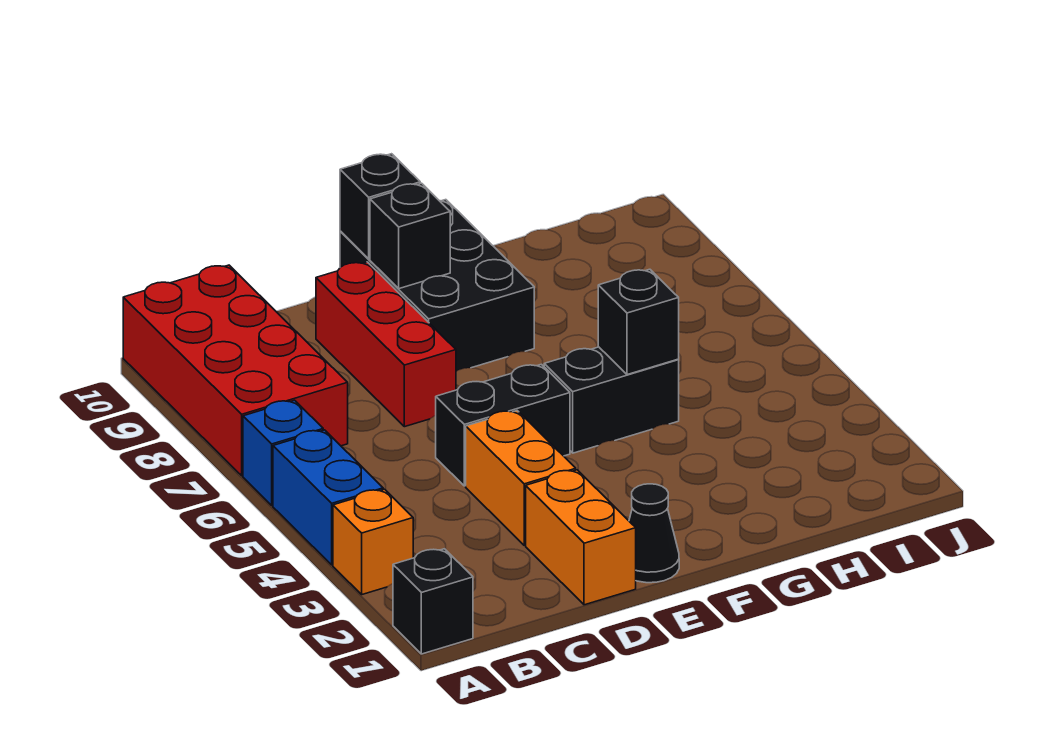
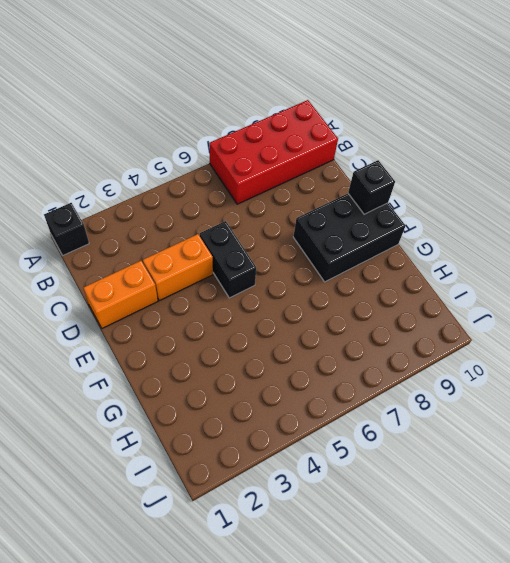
none -> orange brick A3 level 1
none -> blue brick A4:A5 level 1
none -> blue brick A6 level 1

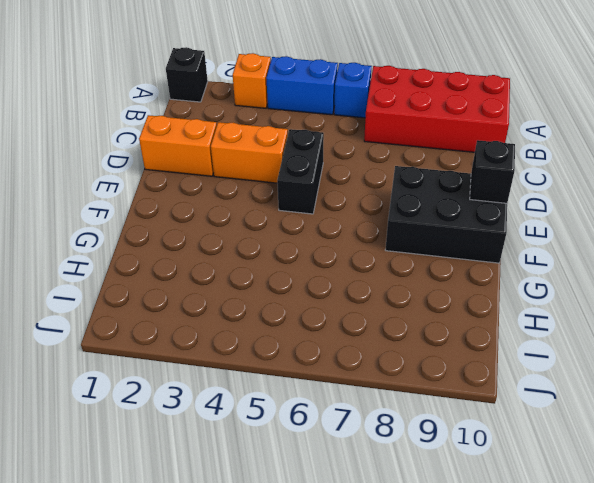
none -> red brick D7:D9 level 1
none -> black cone E1 level 1
none -> black brick F5:G5 level 1

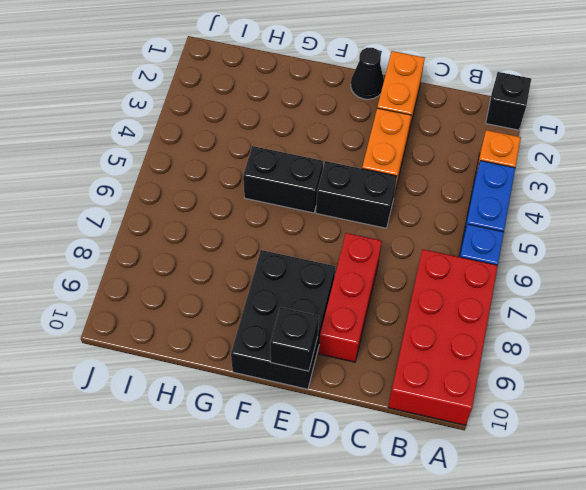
none -> black brick E9 level 2
none -> black brick G5 level 2

